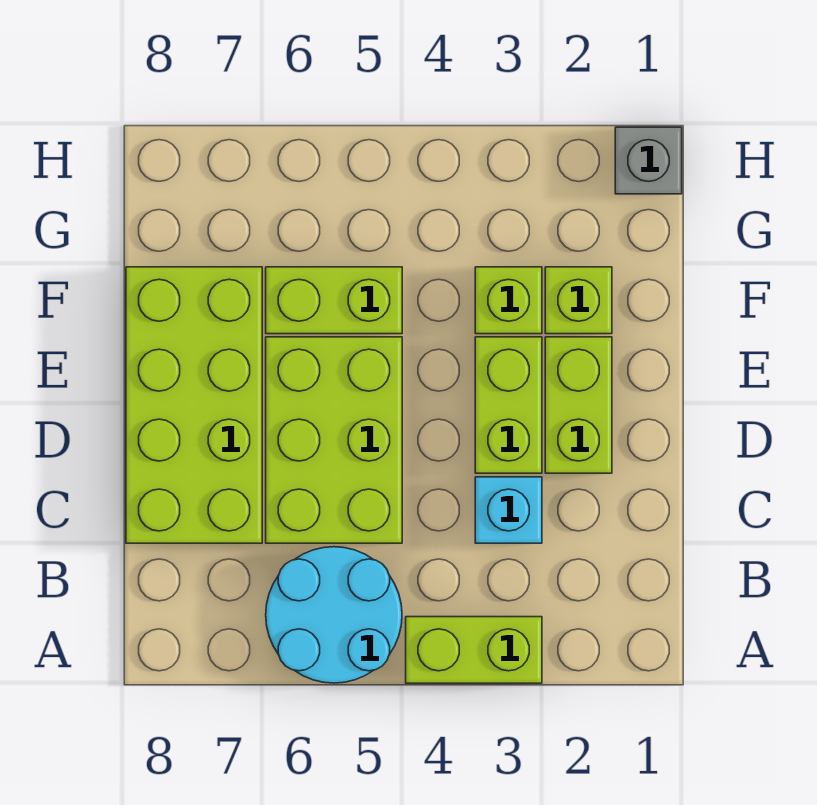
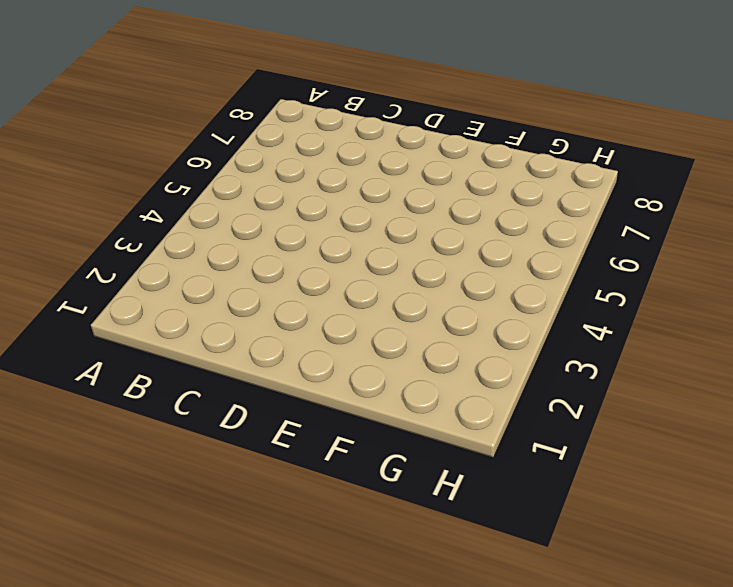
none -> lime brick A3:A4 level 1
none -> cyan round brick A5:B6 level 1

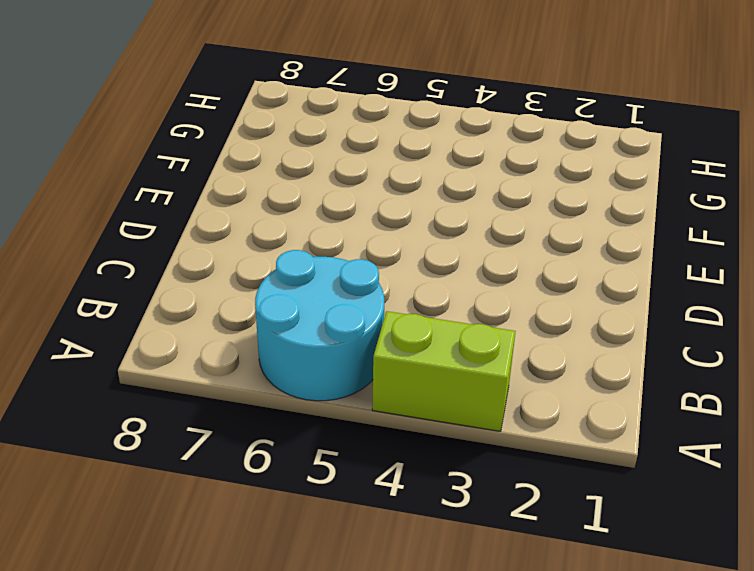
none -> cyan brick C3 level 1
none -> lime brick C5:E6 level 1

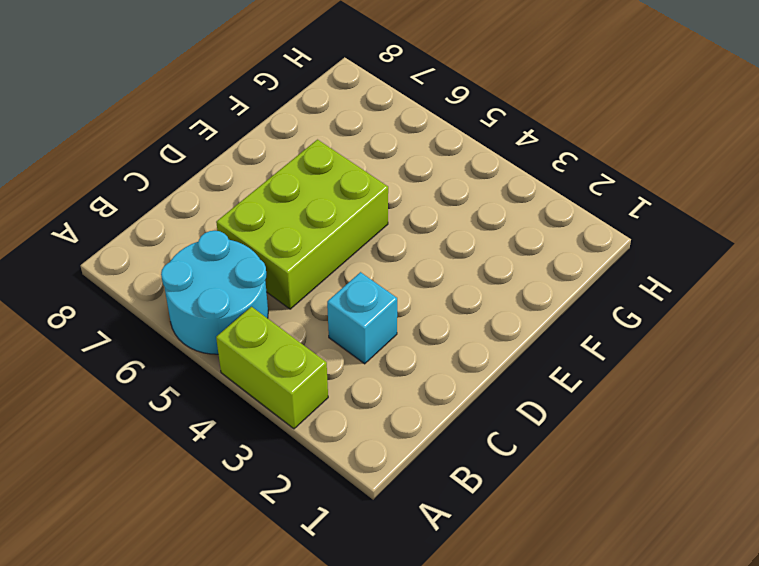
none -> lime brick C7:F8 level 1
none -> lime brick D2:E2 level 1

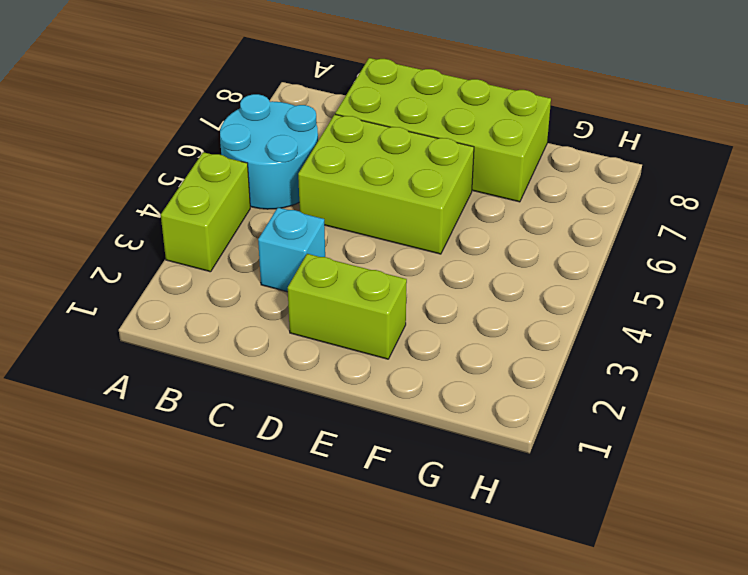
none -> lime brick D3:E3 level 1
none -> lime brick F2 level 1

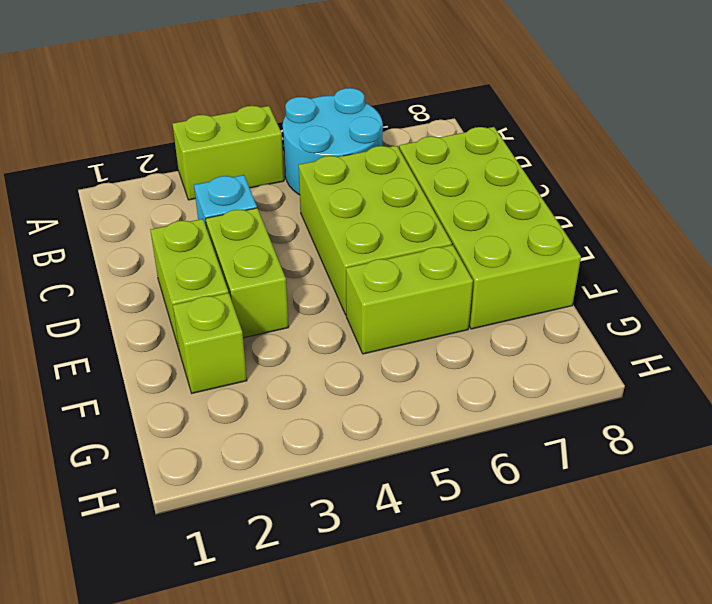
none -> lime brick F3 level 1
none -> grey brick H1 level 1

